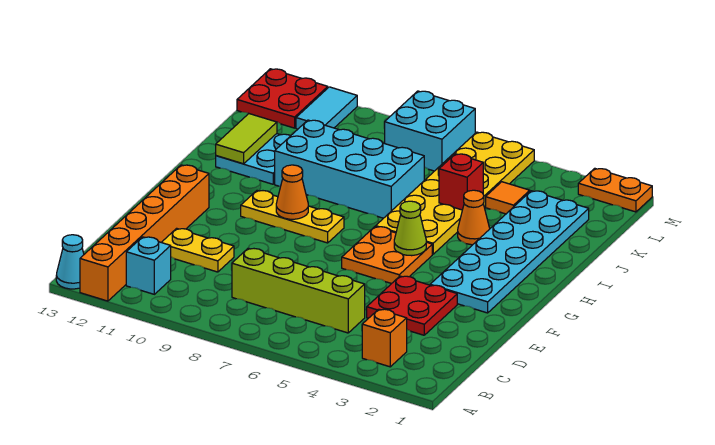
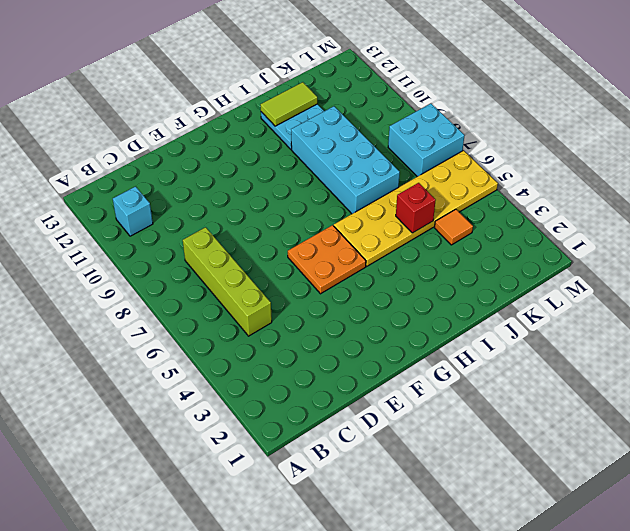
none -> orange brick A12:F12 level 1
none -> cyan cone A13 level 1
none -> orange brick B3 level 1

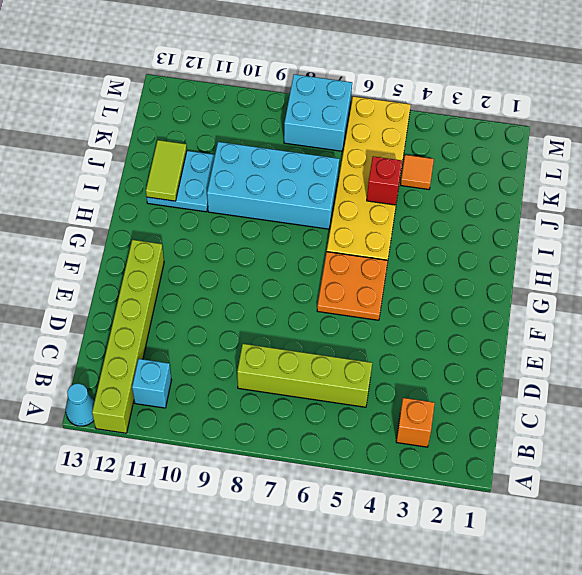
lime brick A12:F12 level 1 -> orange brick A12:F12 level 1
none -> red plate D3:E4 level 1
none -> yellow plate D10:D11 level 1
none -> cyan plate F2:K3 level 1

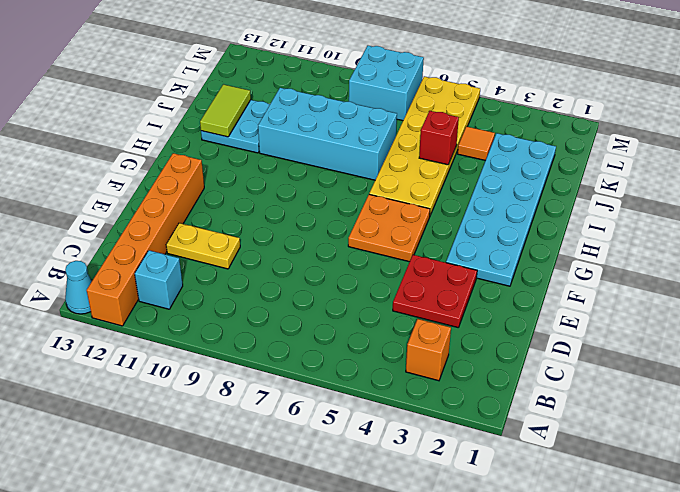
none -> lime brick C5:C8 level 1
none -> yellow plate G8:G10 level 1
none -> orange cone I4 level 1

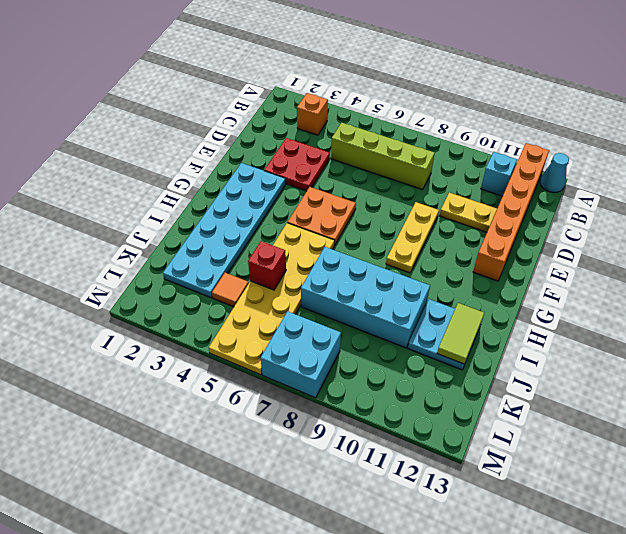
yellow plate E9:G9 level 1 -> yellow plate G8:G10 level 1
none -> orange cone I4 level 1
none -> cyan tile L11:M11 level 1
none -> red plate L12:M13 level 1

